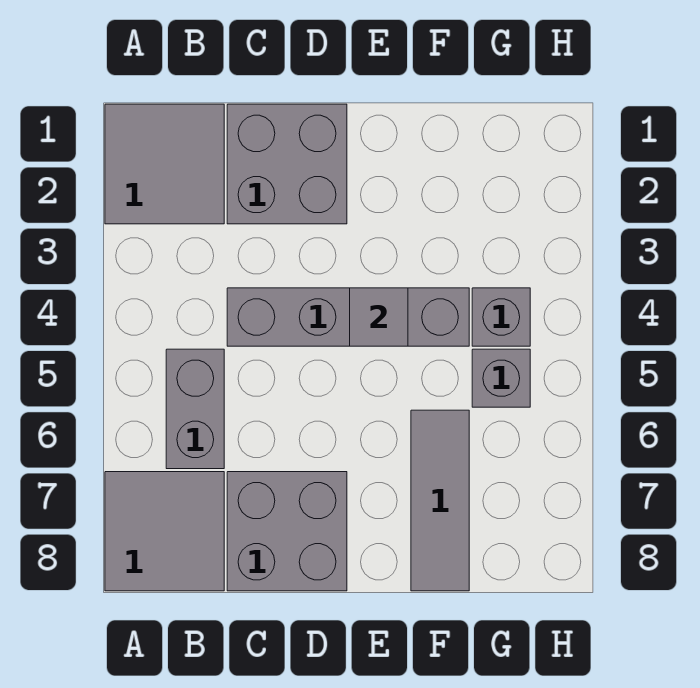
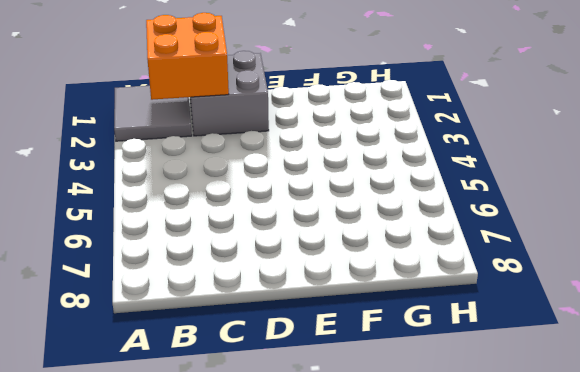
orange brick B1:C2 level 2 -> none
none -> grey tile A7:B8 level 1
none -> grey brick B5:B6 level 1

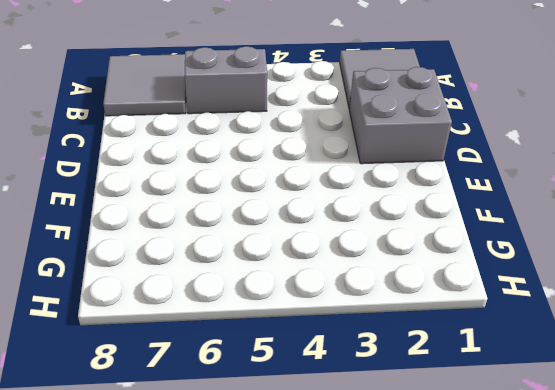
none -> grey brick C4:F4 level 1
none -> grey brick C7:D8 level 1

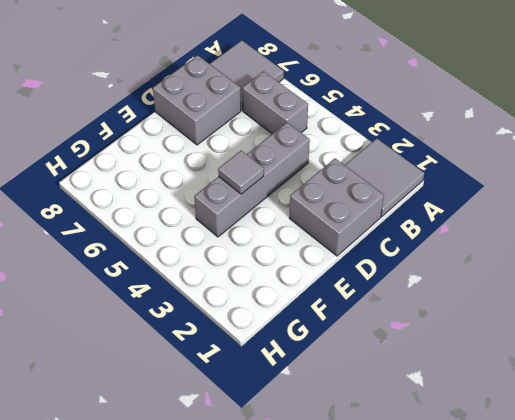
none -> grey tile F6:F8 level 1
none -> grey brick G4 level 1

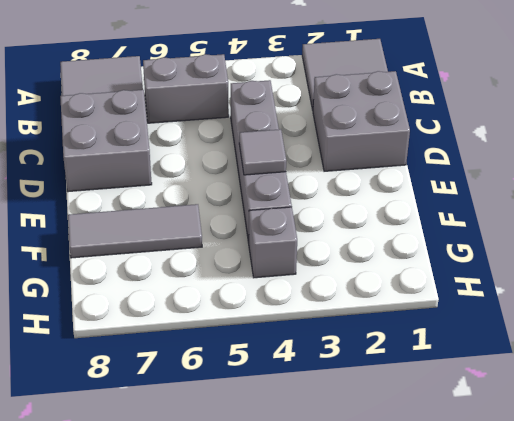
none -> grey brick G5 level 1

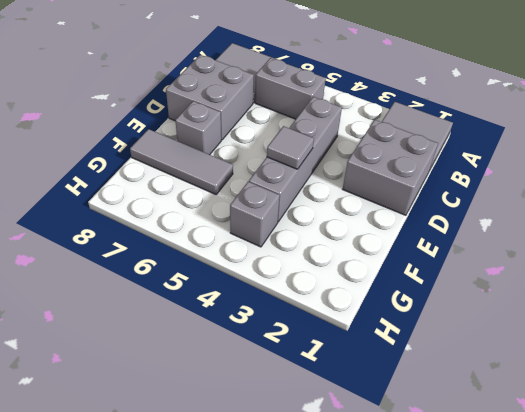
grey brick E7 level 1 -> grey brick G5 level 1

